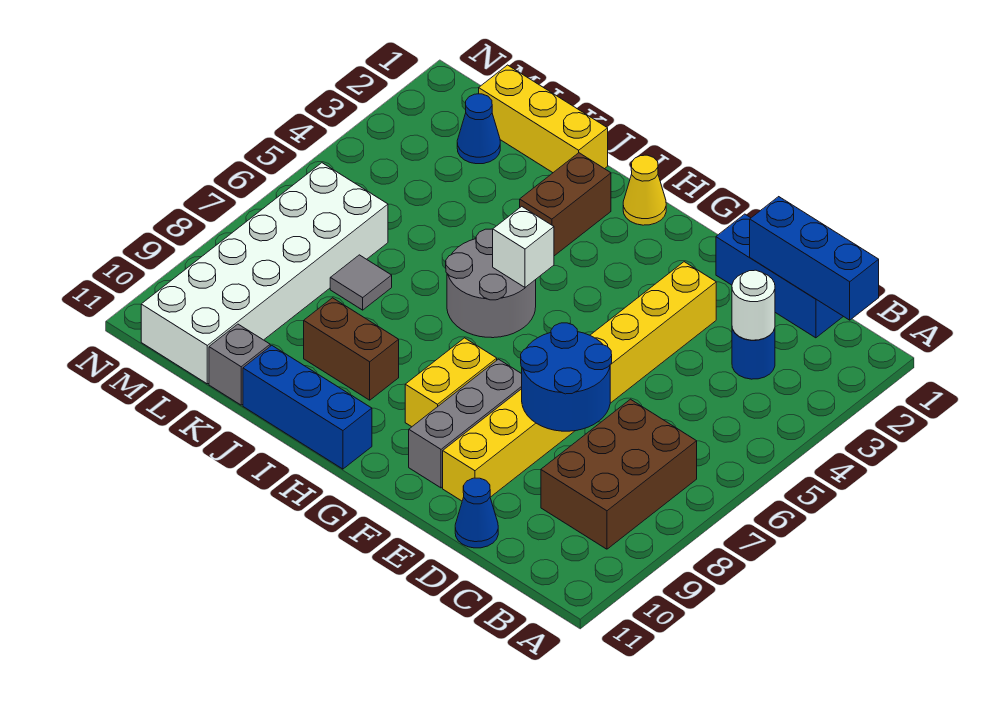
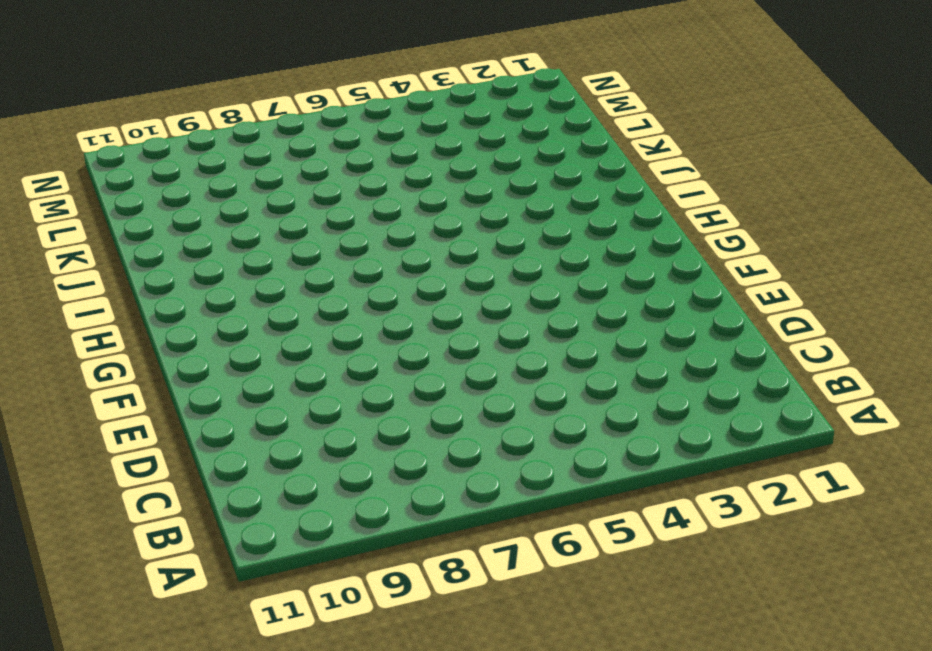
none -> brown brick B7:C9 level 1
none -> blue brick C1:E1 level 1
none -> blue round brick C3 level 1

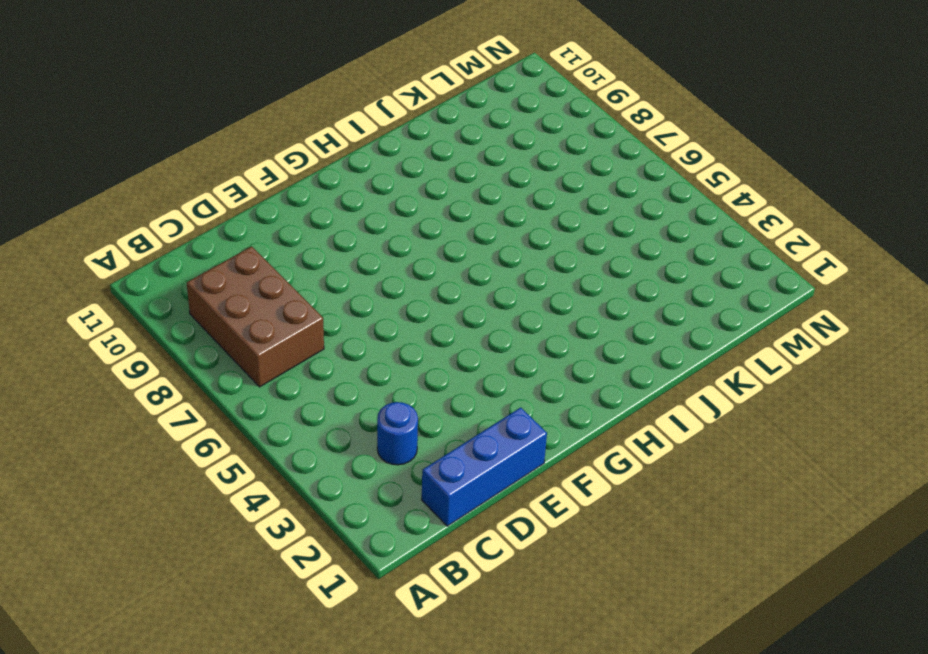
none -> blue cone D11 level 1
none -> yellow brick E3:E10 level 1
none -> grey brick F8:F10 level 1

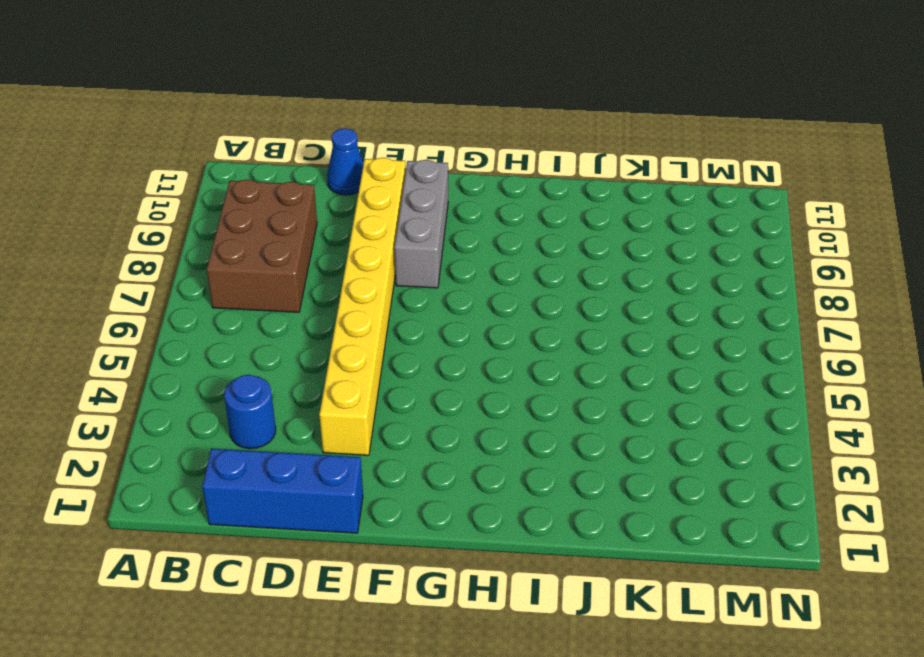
none -> yellow brick G8:G9 level 1
none -> yellow cone H1 level 1
none -> grey round brick H5:I6 level 1

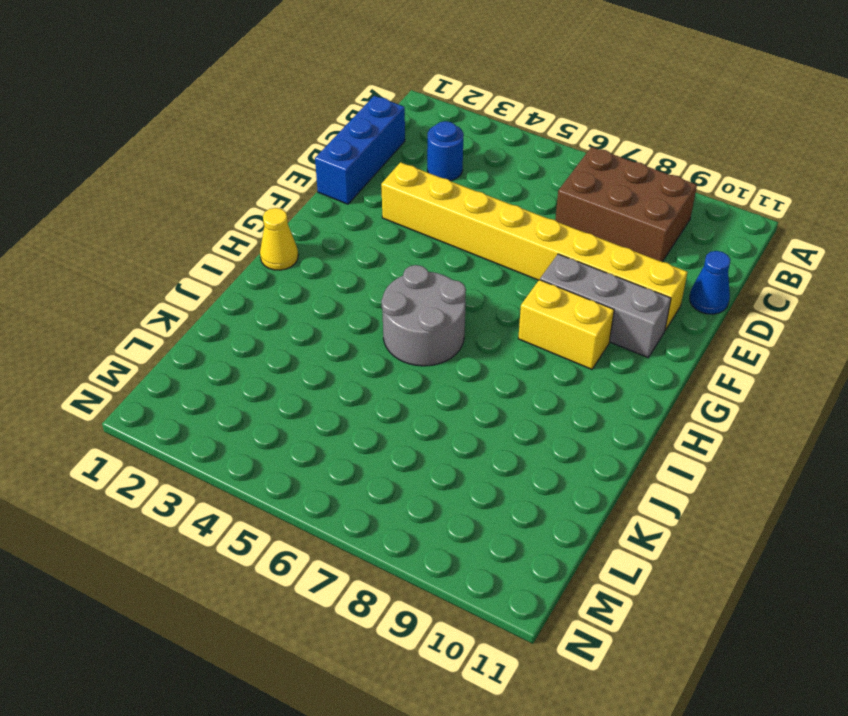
none -> blue brick H11:J11 level 1
none -> brown brick I2:I3 level 1
none -> brown brick I9:J9 level 1

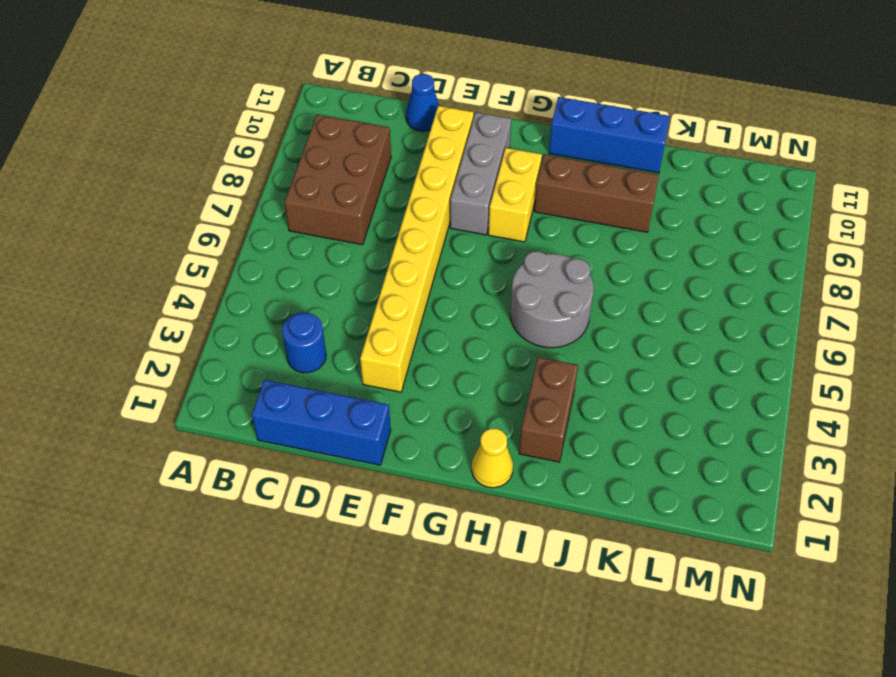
brown brick H9:J9 level 1 -> brown brick I9:J9 level 1
none -> yellow brick J1:L1 level 1
none -> grey tile K7 level 1
none -> grey brick K11 level 1

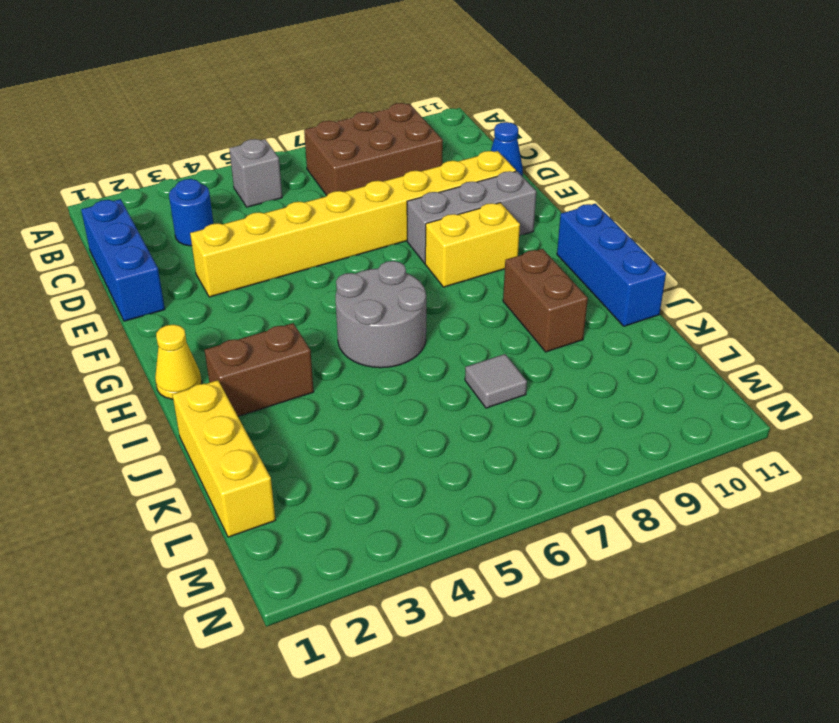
grey brick B5 level 1 -> grey brick K11 level 1
none -> blue cone L2 level 1
none -> white brick L6:M11 level 1
none -> blue brick B1:D1 level 2

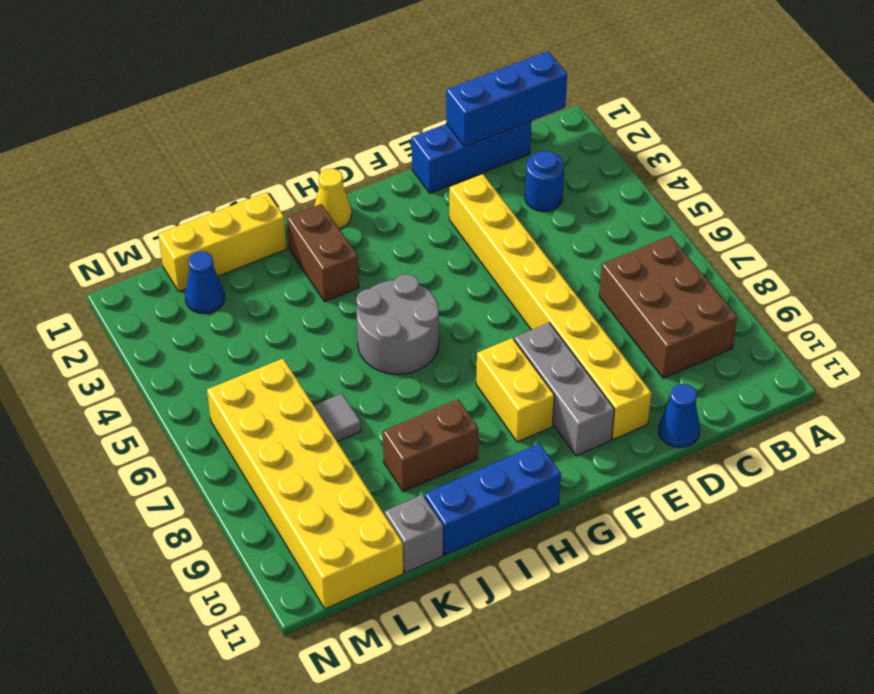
yellow brick L6:M11 level 1 -> white brick L6:M11 level 1
none -> white round brick C3 level 2
none -> blue round brick D7:E8 level 2
none -> white brick H5 level 2

